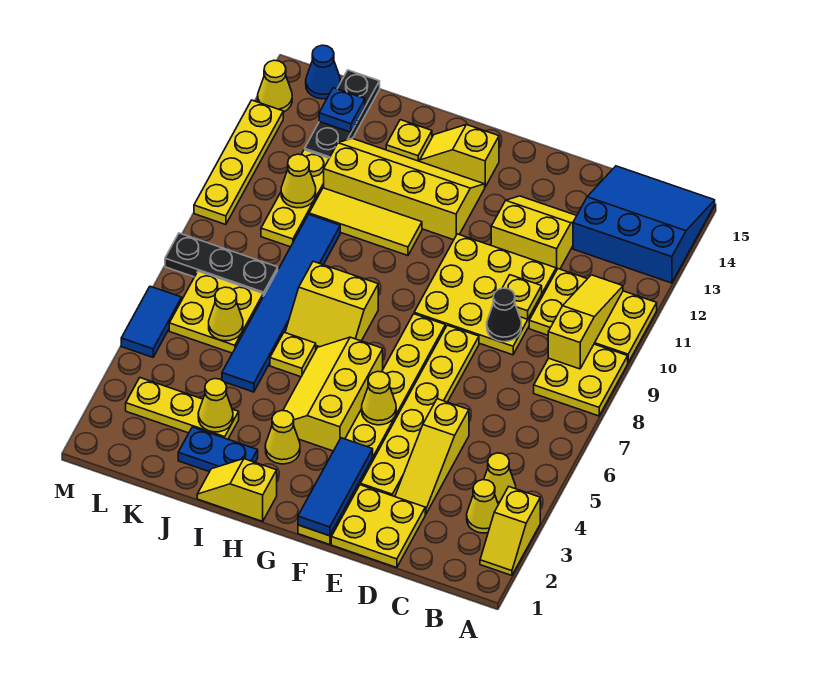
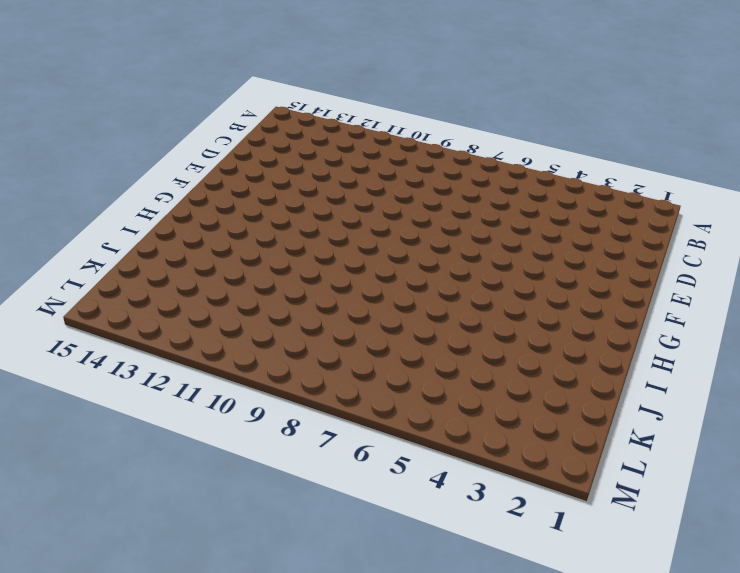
none -> yellow slope A2:A3 level 1 top 3
none -> yellow plate A8:B9 level 1
none -> yellow plate A10:C11 level 1
none -> blue slope A13:C15 level 1 top 13

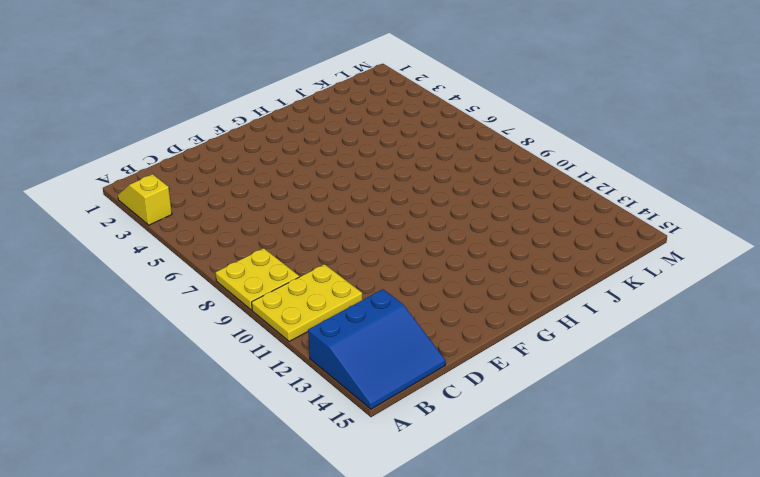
none -> yellow cone B3 level 1
none -> yellow cone B4 level 1
none -> yellow plate D1:E2 level 1
none -> yellow slope D3:D5 level 1 top 5

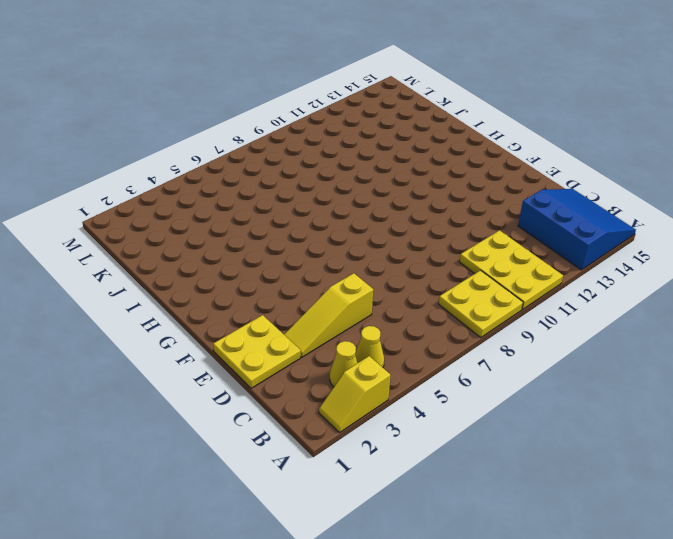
none -> yellow plate D9:F11 level 1
none -> yellow slope D12:E13 level 1 top 12
none -> yellow plate E3:E8 level 1
none -> yellow plate F1:F8 level 1

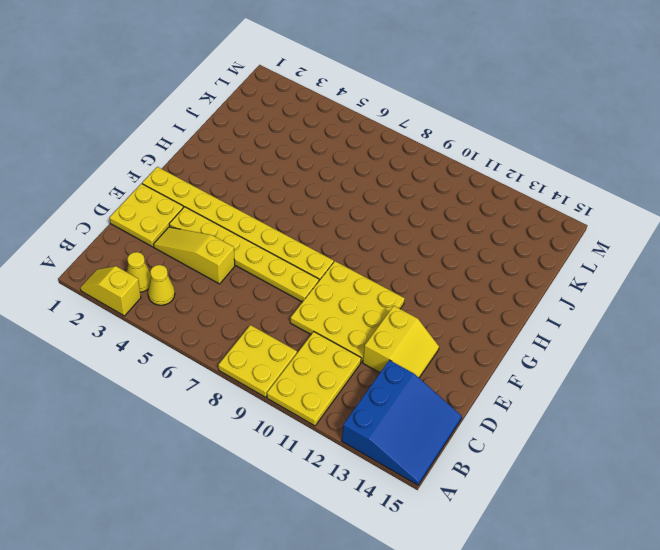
none -> yellow slope G4:H6 level 1 top G
none -> yellow slope G12:J13 level 1 top 12
none -> yellow slope G14:H14 level 1 top G
none -> yellow slope H1:I1 level 1 top H

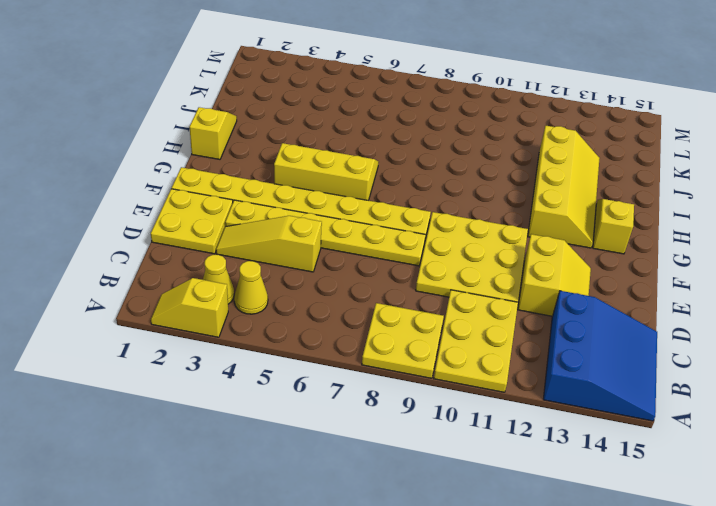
none -> yellow cone H3 level 1
none -> yellow slope H7:I8 level 1 top 8
none -> yellow tile H11:J11 level 1
none -> blue plate I2:J2 level 1

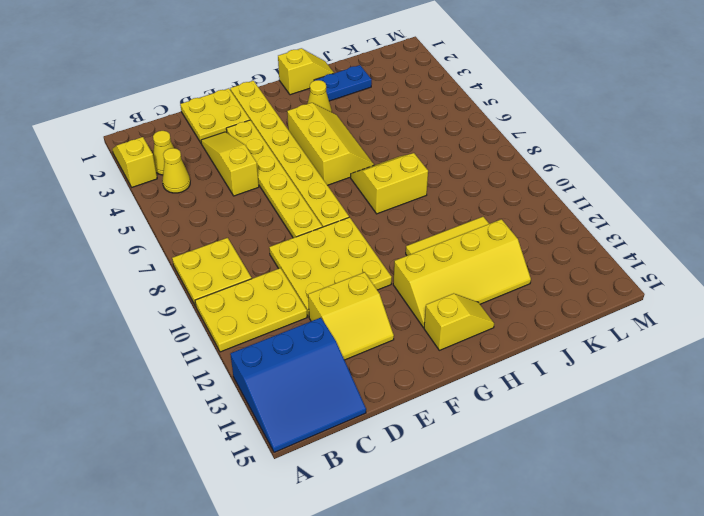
none -> yellow plate I6 level 1
none -> yellow plate I14 level 1
none -> yellow plate J3:L3 level 1
none -> blue tile J5:J10 level 1

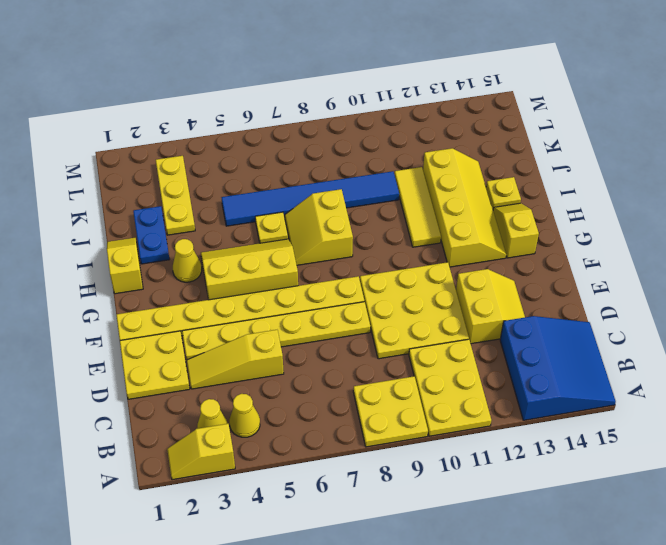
none -> yellow plate K6:L7 level 1
none -> black plate K8:M8 level 1
none -> yellow plate K10:K12 level 1
none -> black plate K13:K15 level 1

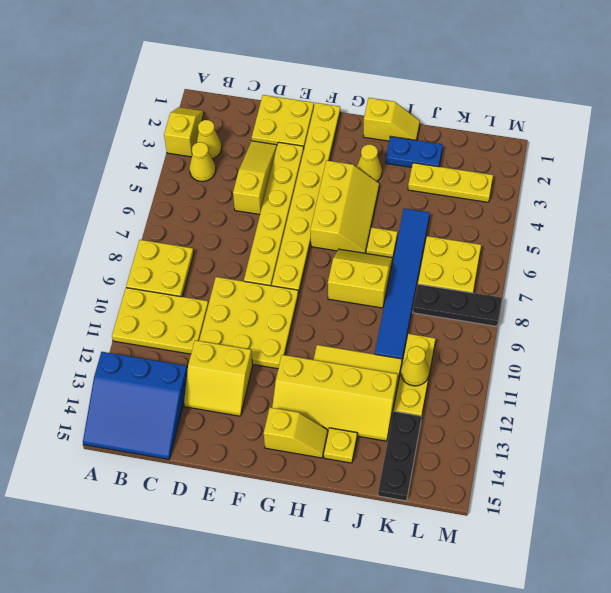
none -> blue cone L15 level 1
none -> blue tile M5:M6 level 1
none -> yellow plate M10:M13 level 1
none -> yellow cone M14 level 1

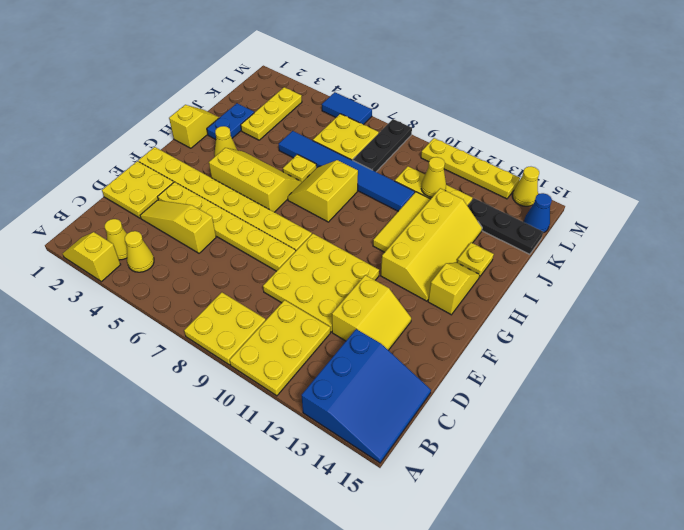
none -> yellow slope B9:B11 level 2 top 9
none -> black cone D9 level 2
none -> yellow plate D10 level 2
none -> blue tile F1:F3 level 2

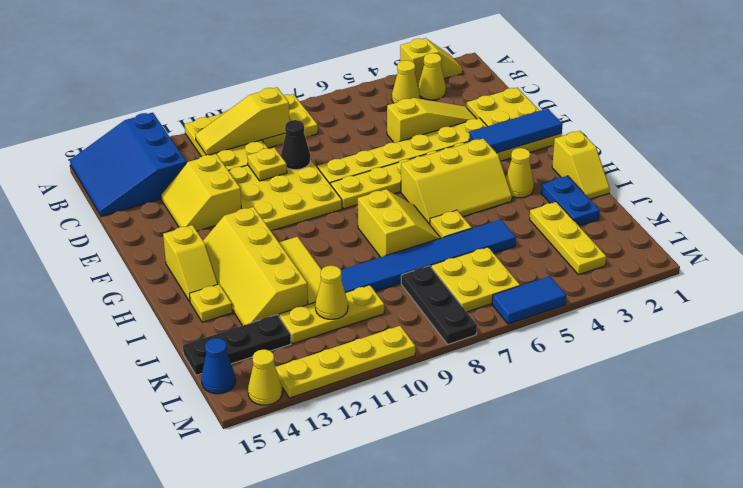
none -> yellow cone F5 level 2
none -> yellow cone J3 level 2
none -> yellow cone K6 level 2
none -> blue plate K14 level 2

